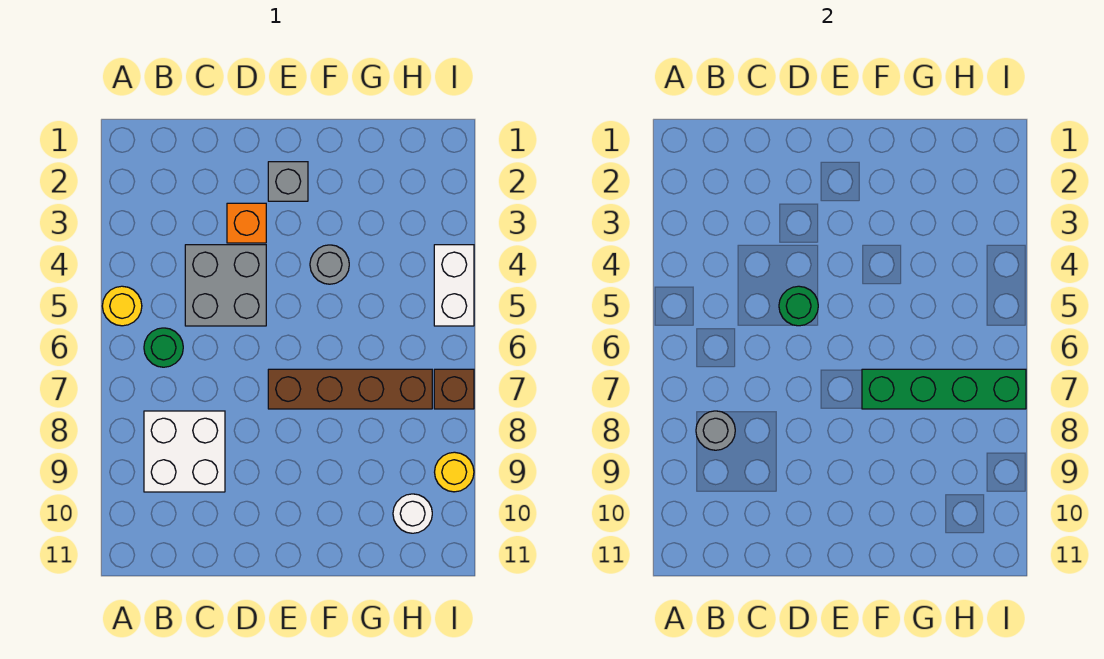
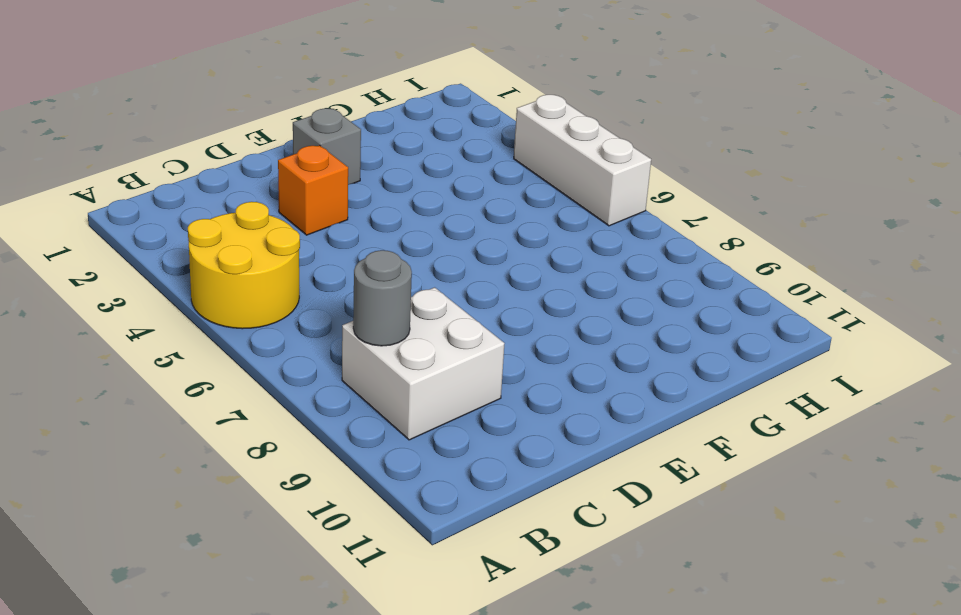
yellow round brick A4:B5 level 1 -> yellow round brick A5 level 1
white brick I4:I6 level 1 -> white brick I4:I5 level 1
none -> green round brick B6 level 1
none -> grey brick C4:D5 level 1
none -> brown brick E7:H7 level 1

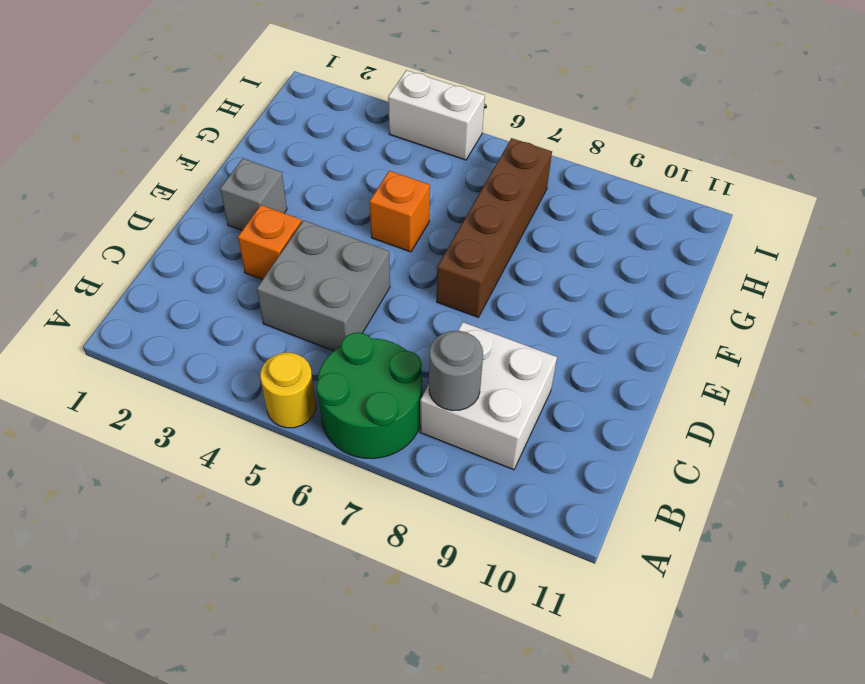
green round brick A6:B7 level 1 -> green round brick B6 level 1
orange brick F5 level 1 -> none
none -> grey round brick F4 level 1
none -> white round brick H10 level 1
none -> brown brick I7 level 1

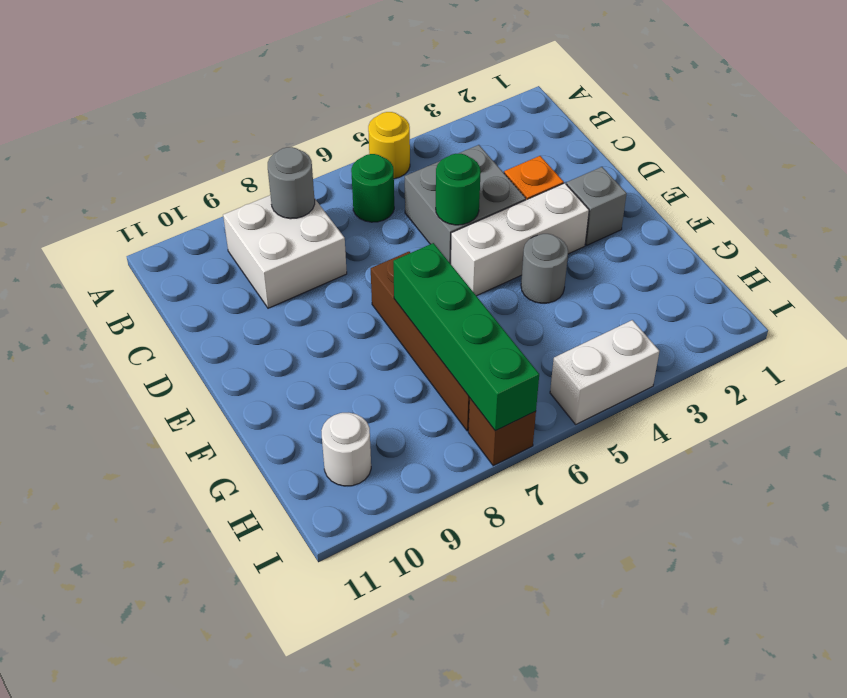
white brick E3:E5 level 1 -> none
none -> yellow round brick I9 level 1

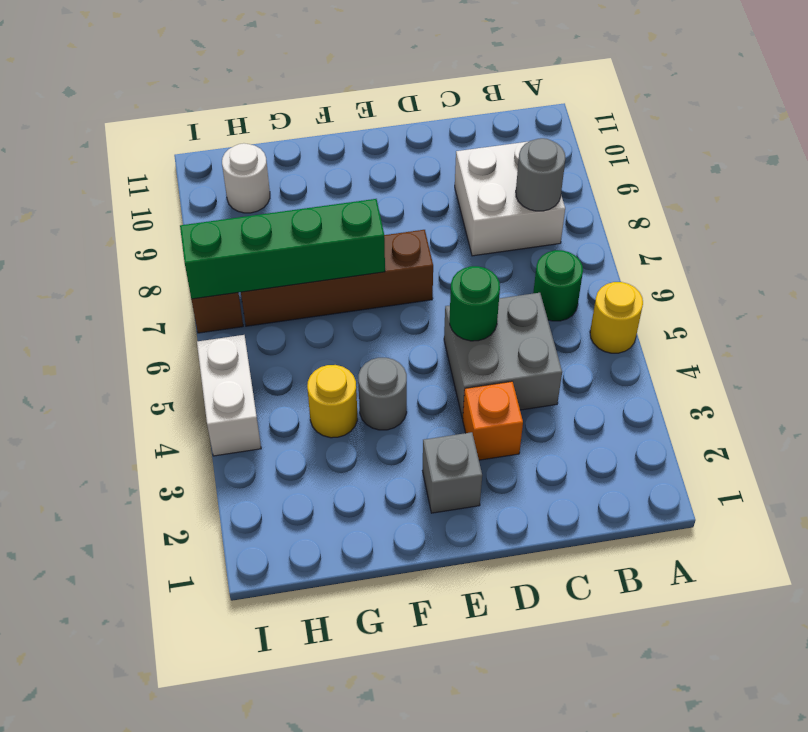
yellow round brick G4 level 1 -> yellow round brick I9 level 1

